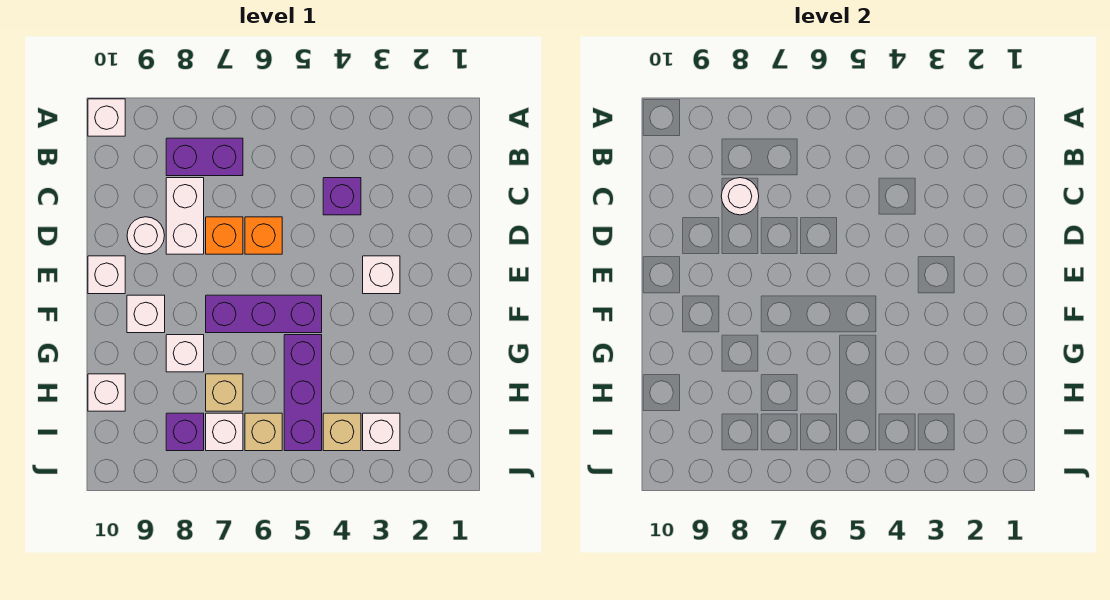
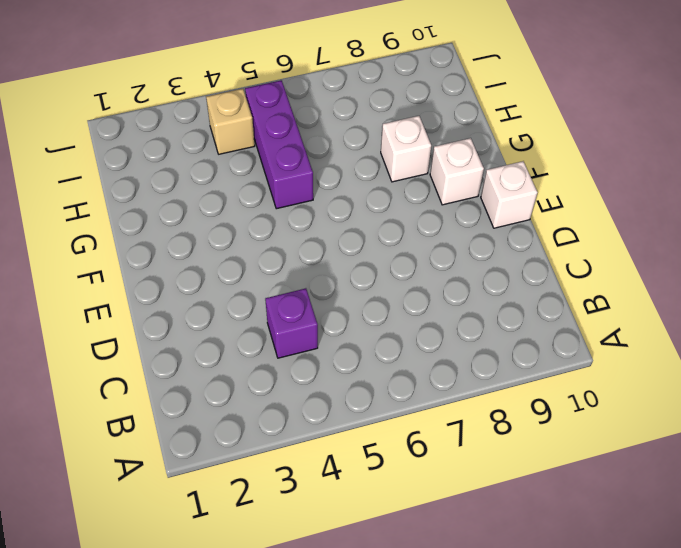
none -> white brick A10 level 1
none -> purple brick B7:B8 level 1
none -> white brick C8:D8 level 1

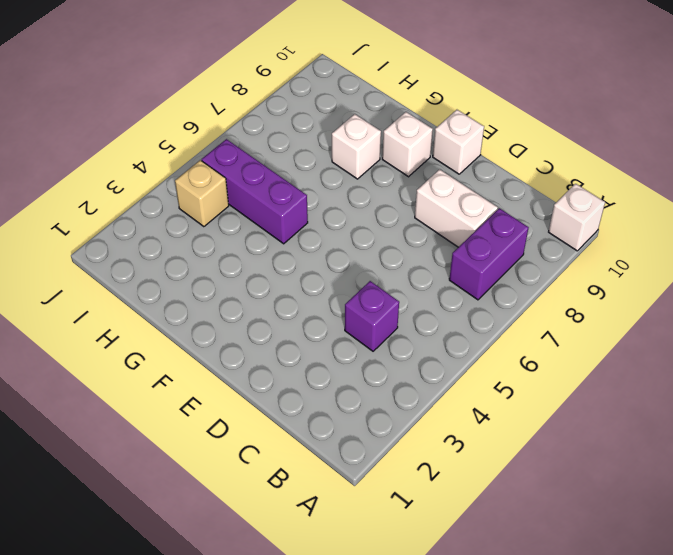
none -> orange brick D6 level 1
none -> orange brick D7 level 1
none -> white round brick D9 level 1

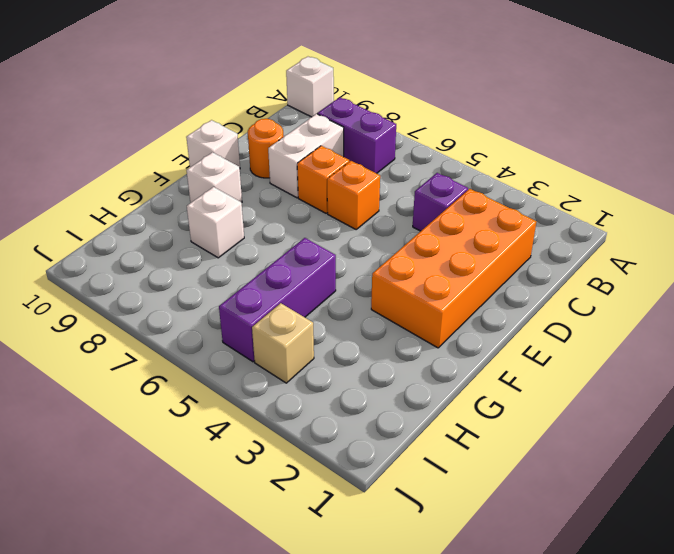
orange brick C2:F3 level 1 -> white brick E3 level 1
orange round brick D9 level 1 -> white round brick D9 level 1
none -> purple brick F5:F7 level 1
none -> tan brick H7 level 1
none -> white brick H10 level 1

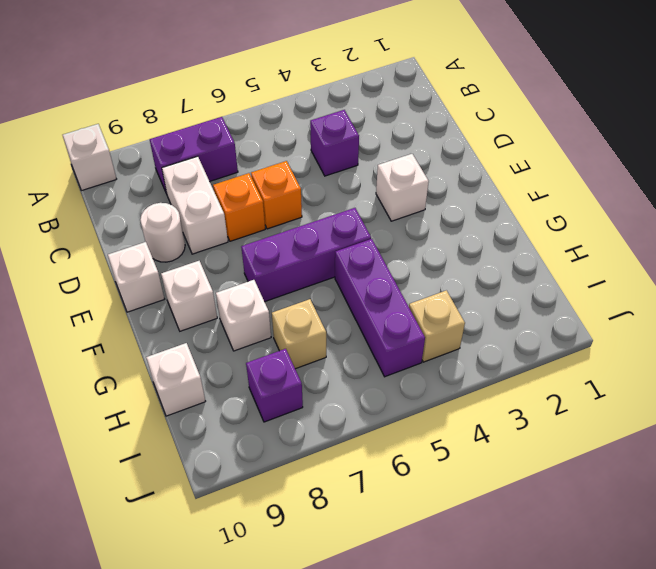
none -> white brick I3 level 1
none -> tan brick I6 level 1
none -> white brick I7 level 1

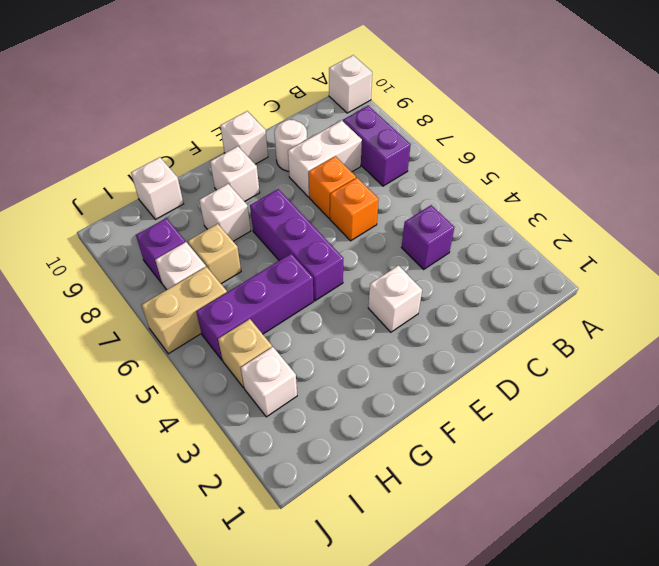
tan brick I6:J6 level 1 -> tan brick I6 level 1
none -> white round brick C8 level 2

